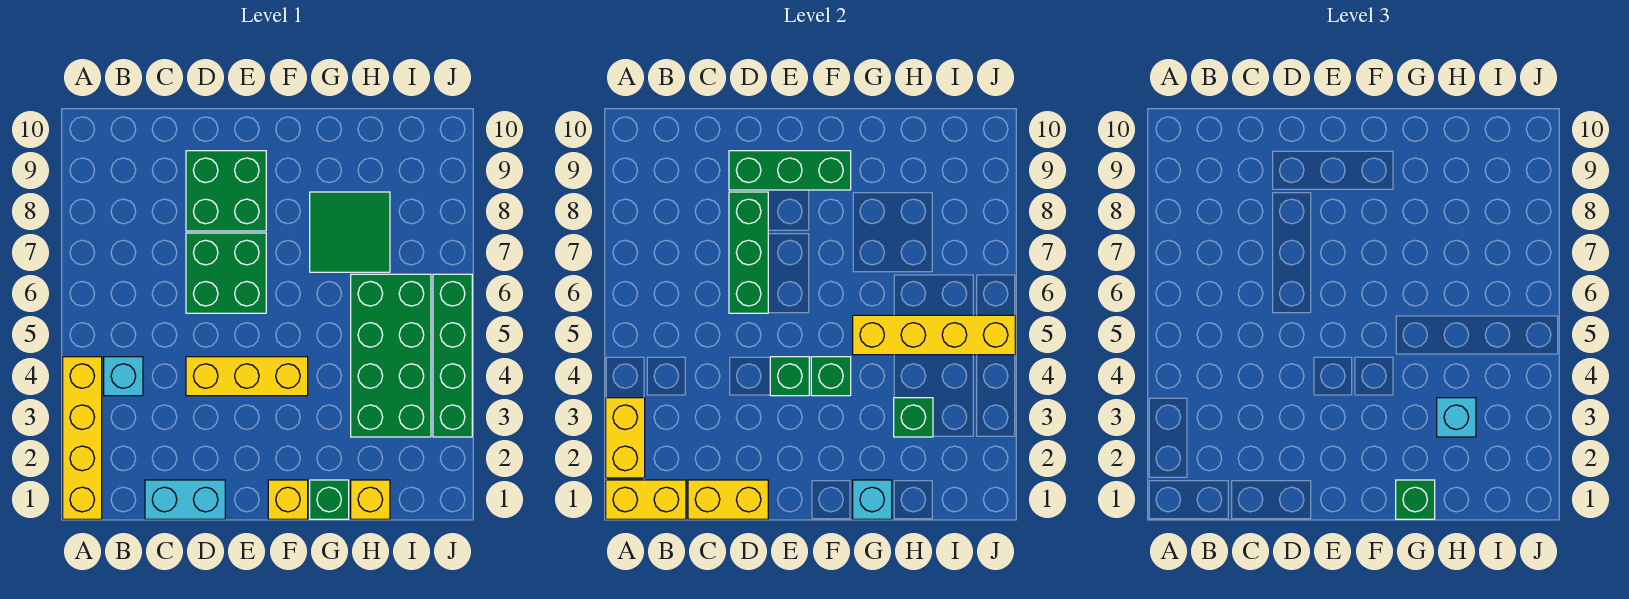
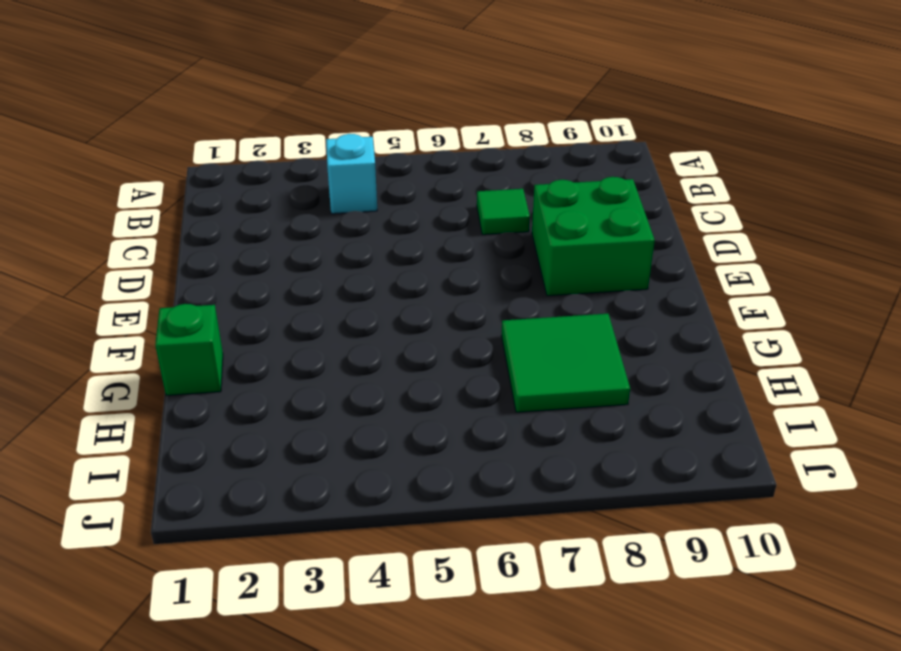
green tile C7 level 1 -> none
none -> yellow brick A1:A4 level 1
none -> cyan brick C1:D1 level 1
none -> yellow brick D4:F4 level 1

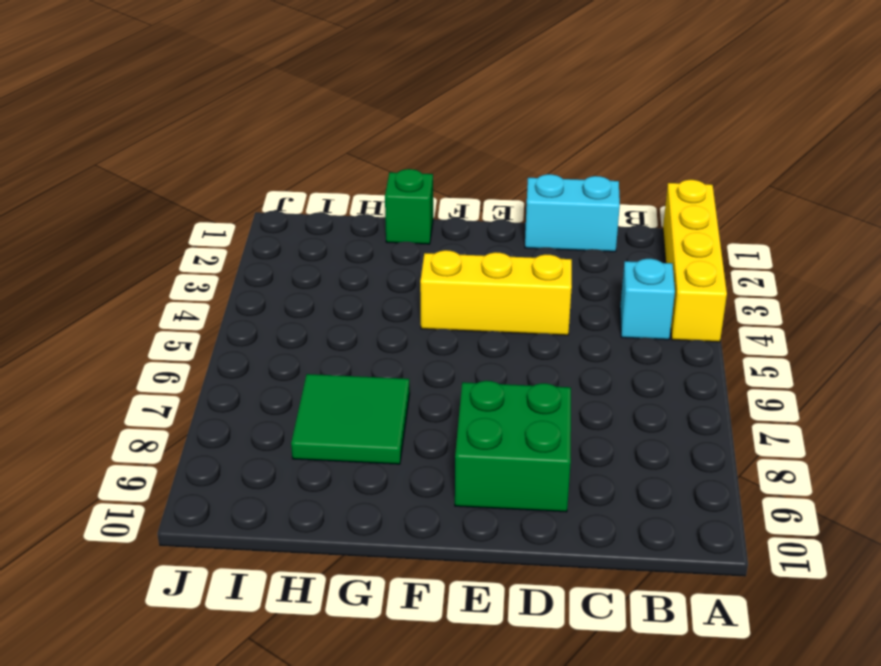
none -> green brick D6:E7 level 1
none -> yellow brick F1 level 1
none -> yellow brick H1 level 1

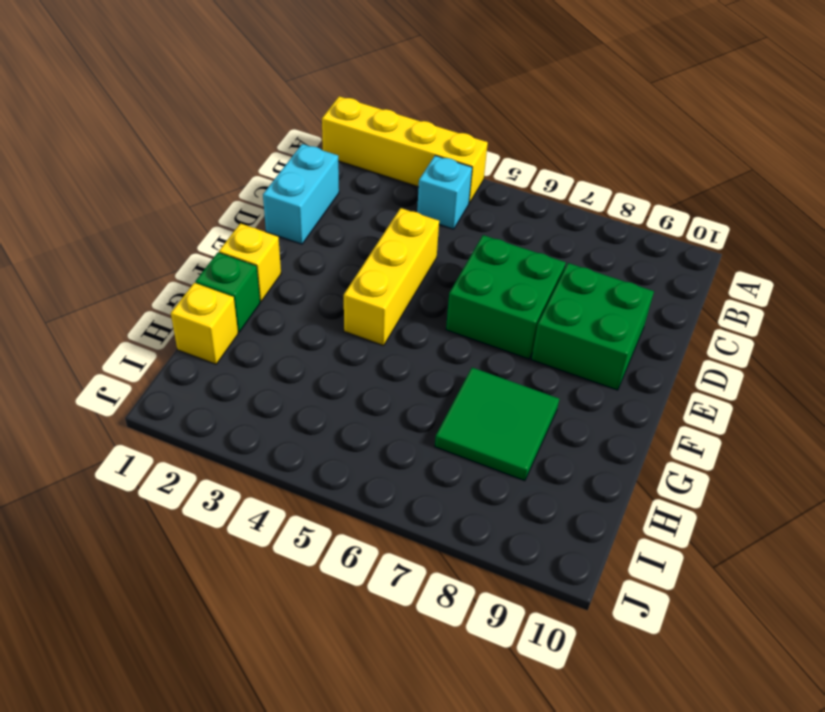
none -> green brick H3:I6 level 1
none -> green brick J3:J6 level 1
none -> yellow brick A1:B1 level 2

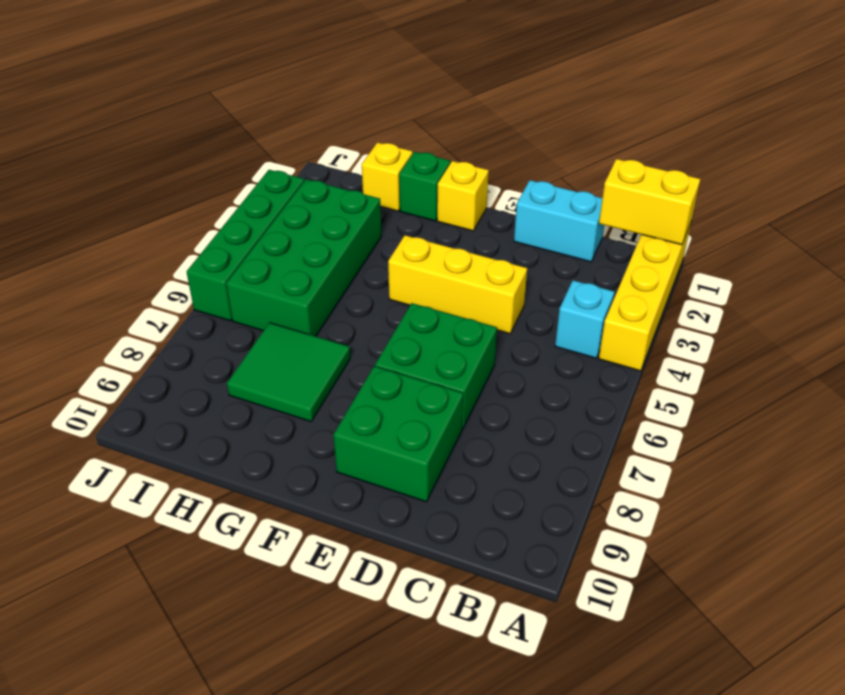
none -> yellow brick A2:A3 level 2
none -> yellow brick C1:D1 level 2
none -> green brick D6:D8 level 2

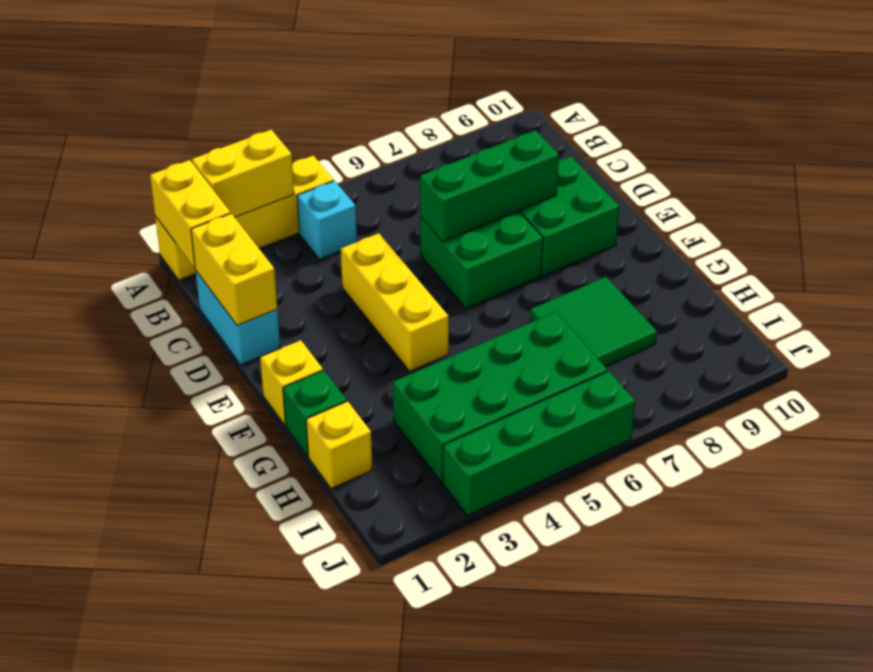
none -> green brick D9:F9 level 2
none -> green brick E4 level 2
none -> green brick F4 level 2

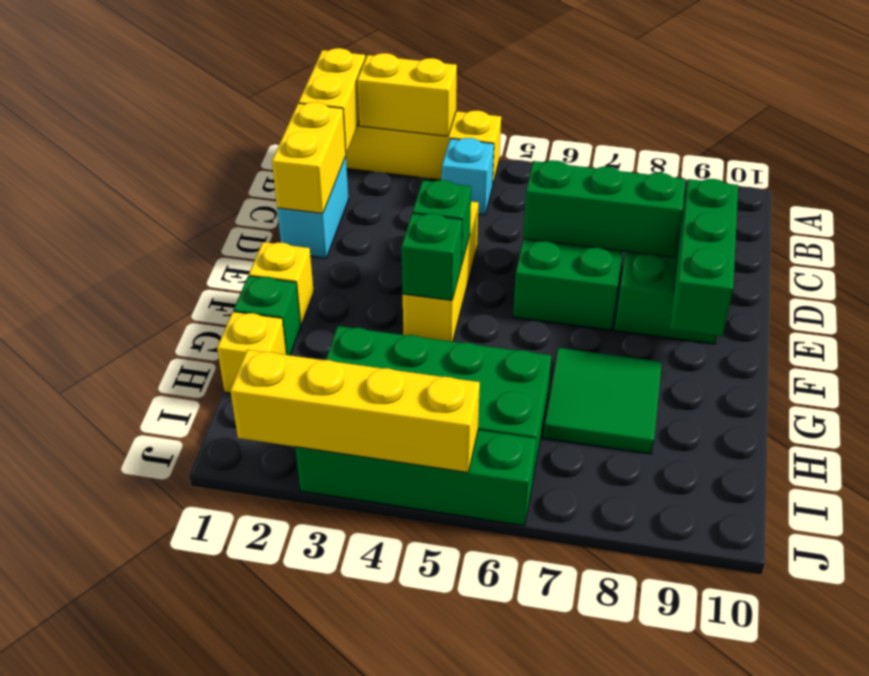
yellow brick J2:J5 level 2 -> yellow brick G5:J5 level 2
none -> cyan brick G1 level 2
none -> green brick H3 level 2
none -> green brick G1 level 3

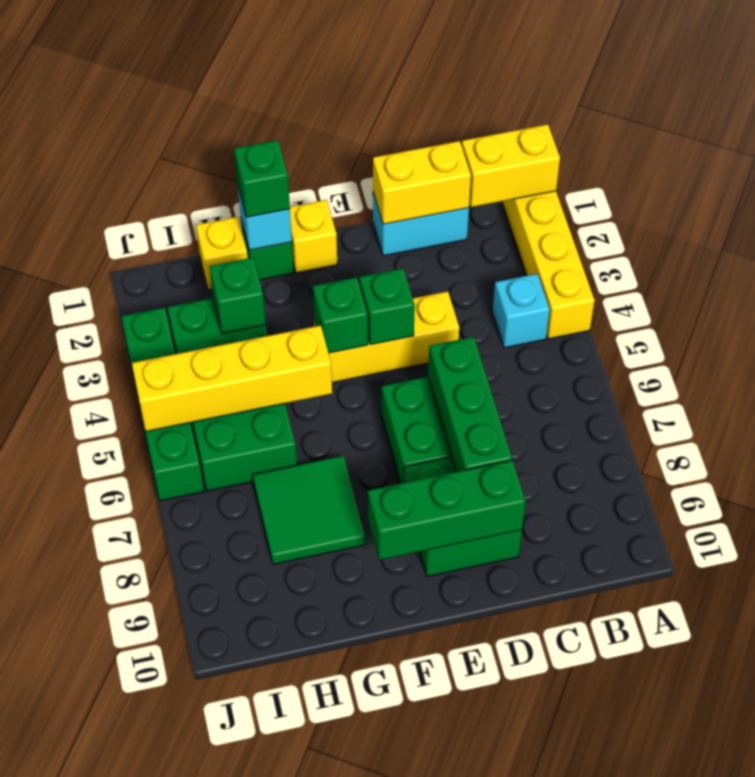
none -> yellow brick A2:A3 level 2
none -> cyan brick H3 level 3

